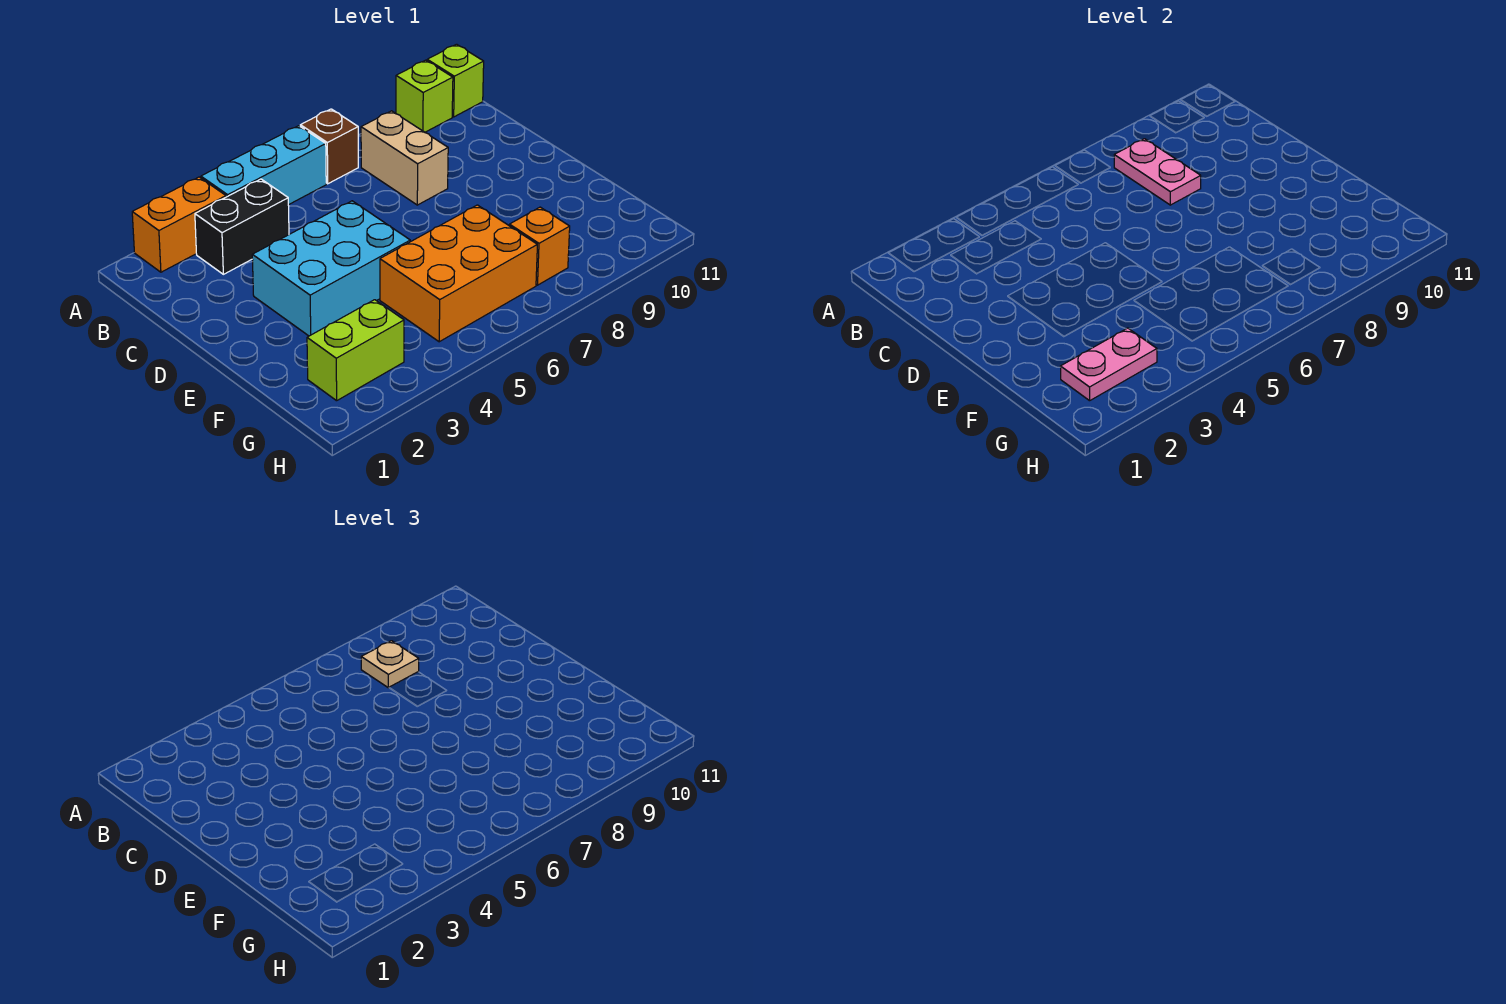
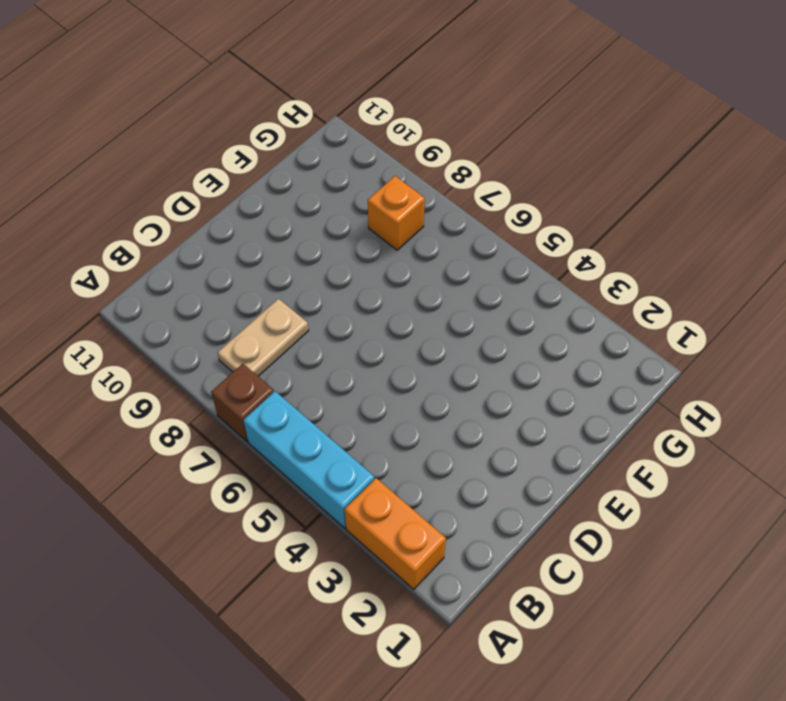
tan plate B8:C8 level 1 -> tan brick B8:C8 level 1
none -> lime brick A10 level 1
none -> lime brick A11 level 1
none -> black brick B3:B4 level 1

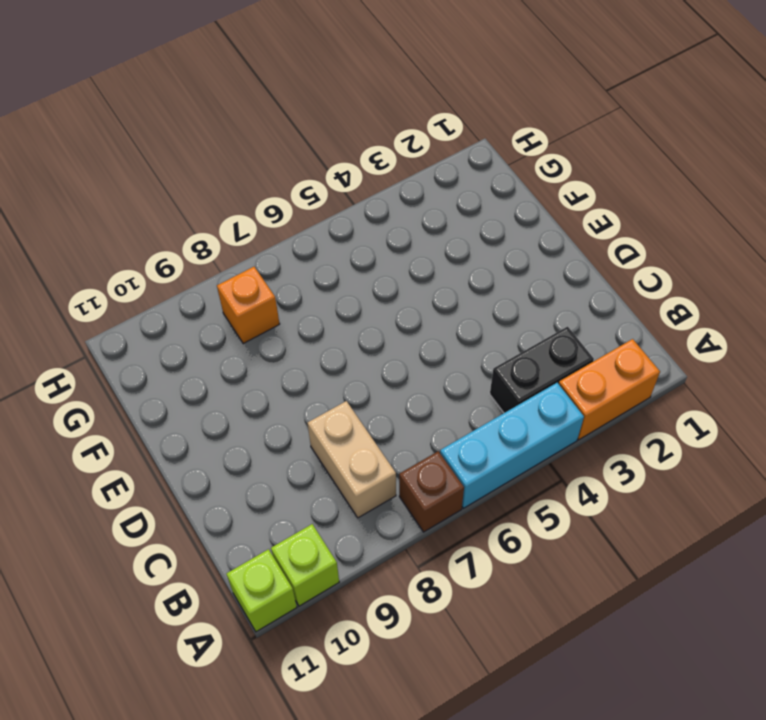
none -> cyan brick D3:E5 level 1
none -> orange brick F5:G7 level 1
none -> lime brick G2:G3 level 1

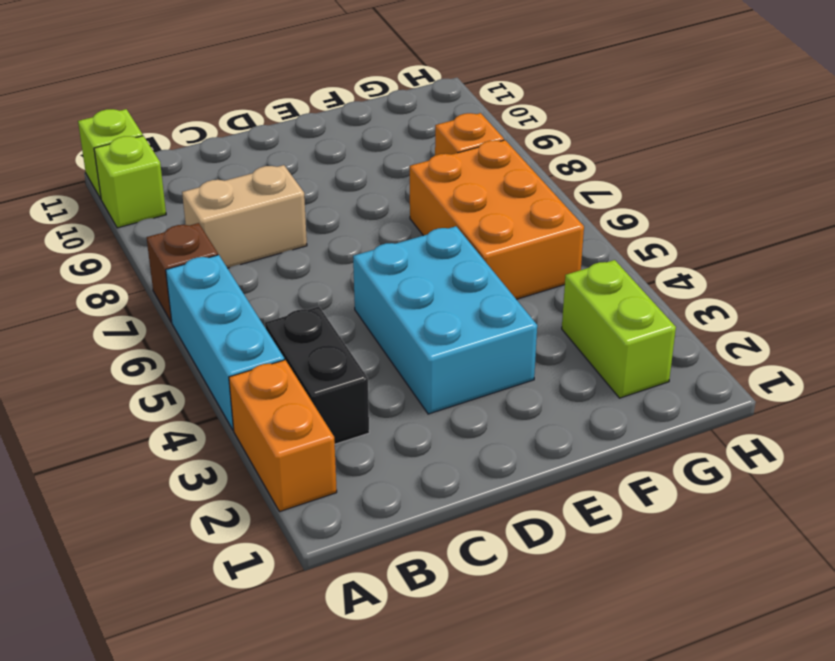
none -> pink plate B8:C8 level 2
none -> pink plate G2:G3 level 2
none -> tan plate B8 level 3

